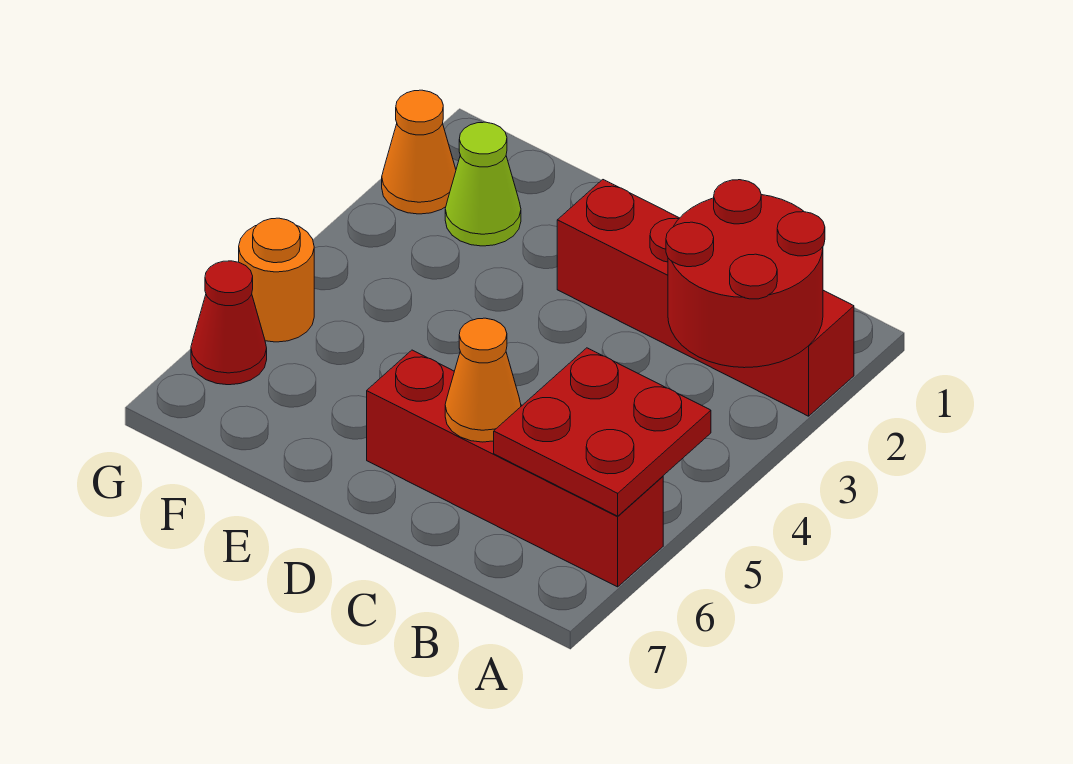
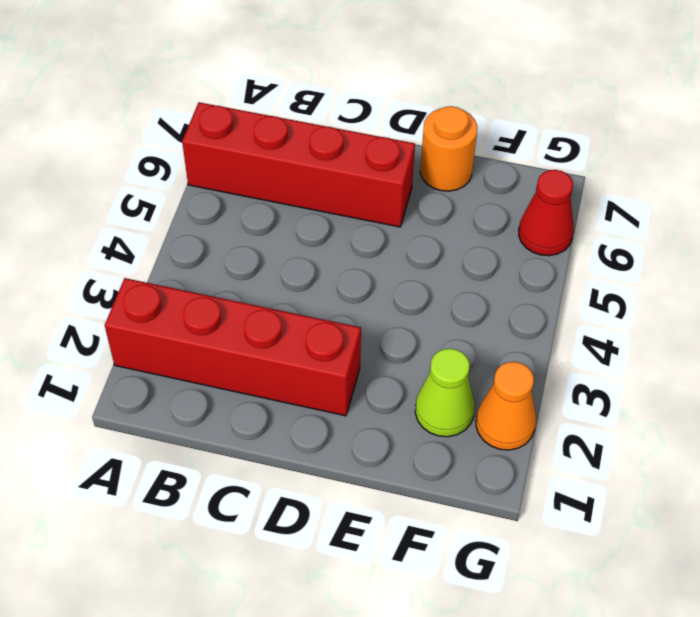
orange round brick E7 level 1 -> orange round brick G5 level 1
none -> red round brick A2:B3 level 2
none -> red plate A5:B6 level 2

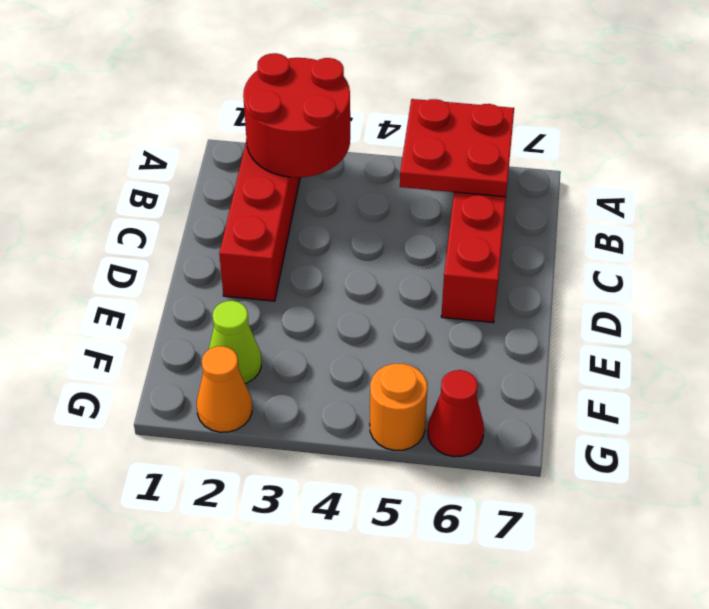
none -> orange cone C6 level 2

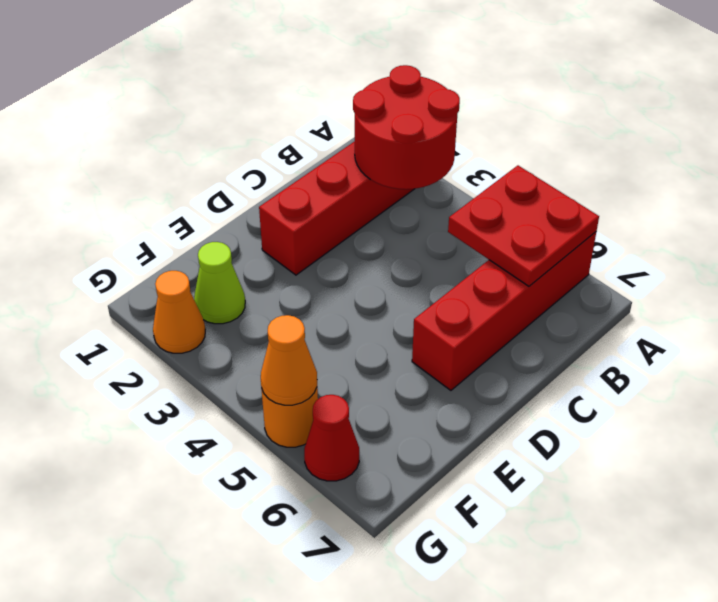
orange cone G5 level 2 -> orange cone C6 level 2

